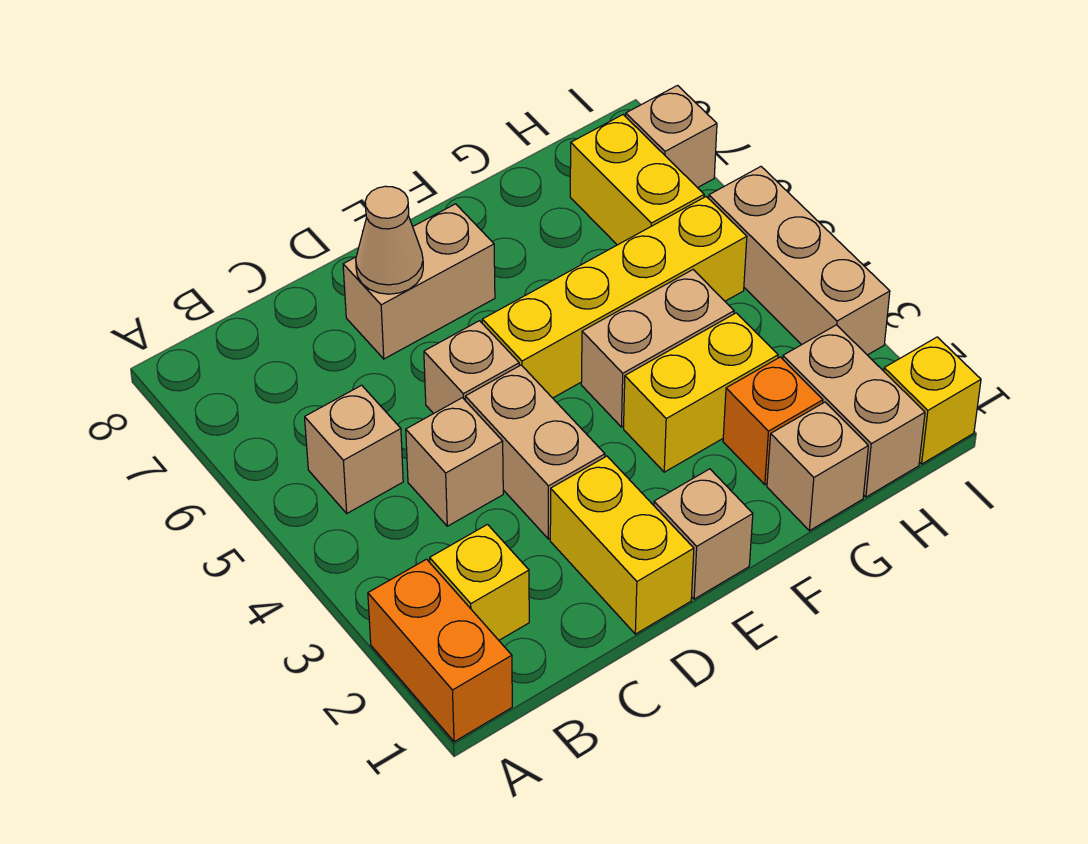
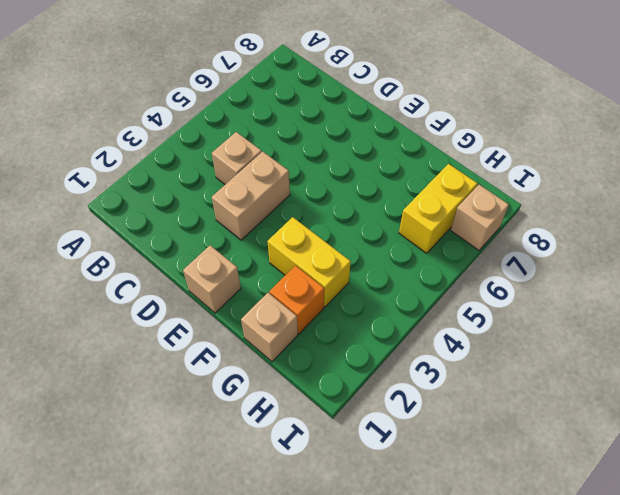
none -> orange brick A1:A2 level 1
none -> yellow brick B2 level 1
none -> tan brick B5 level 1

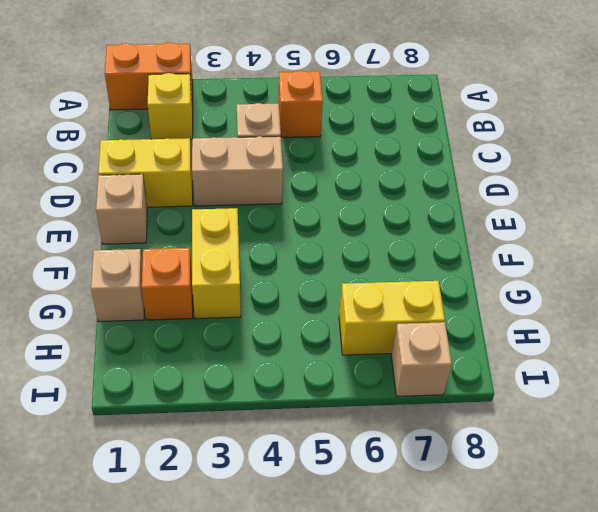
orange brick B5 level 1 -> tan brick B5 level 1
none -> tan brick D5 level 1
none -> tan brick D7:E7 level 1
none -> yellow brick E5:H5 level 1

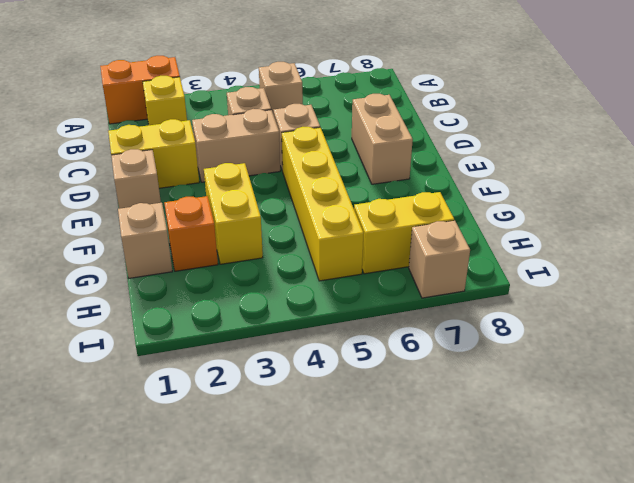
none -> tan brick F4:G4 level 1
none -> tan brick H1:H2 level 1
none -> yellow brick I1 level 1

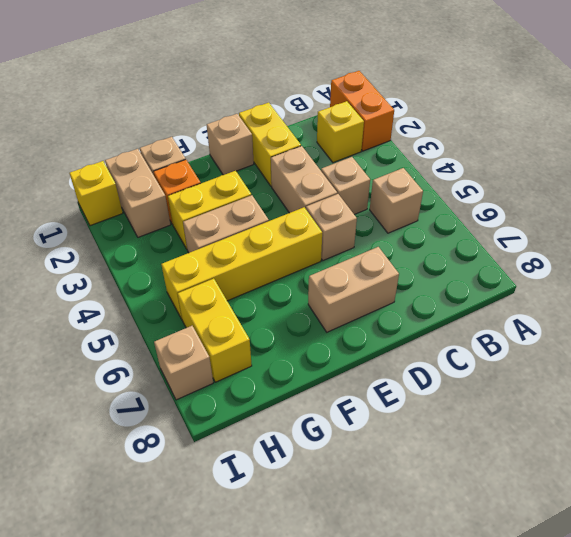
none -> tan brick I3:I5 level 1
none -> tan cone D7 level 2

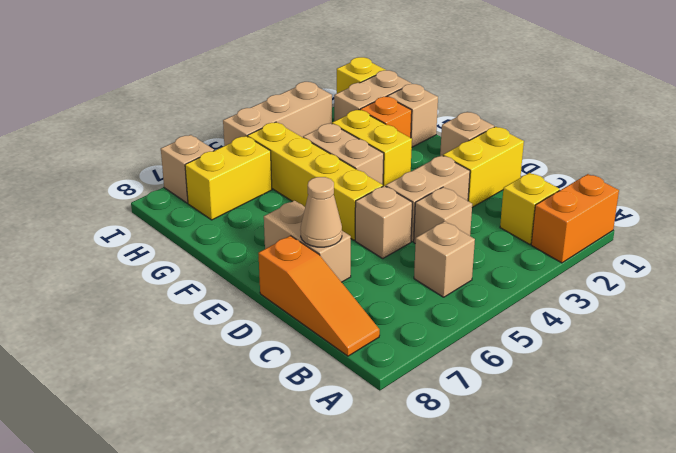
orange slope B8:D8 level 1 top D -> none

